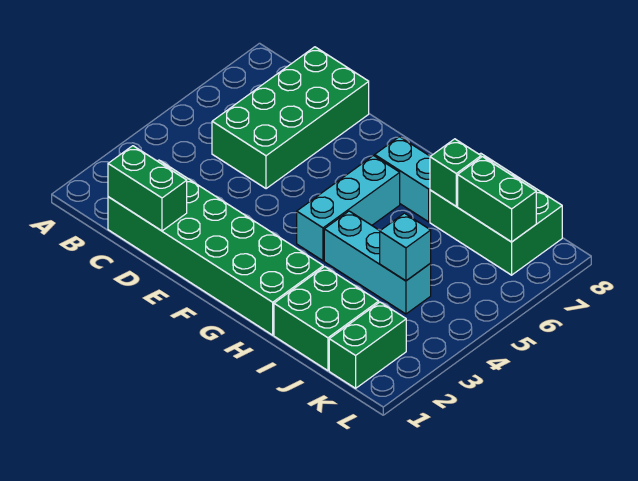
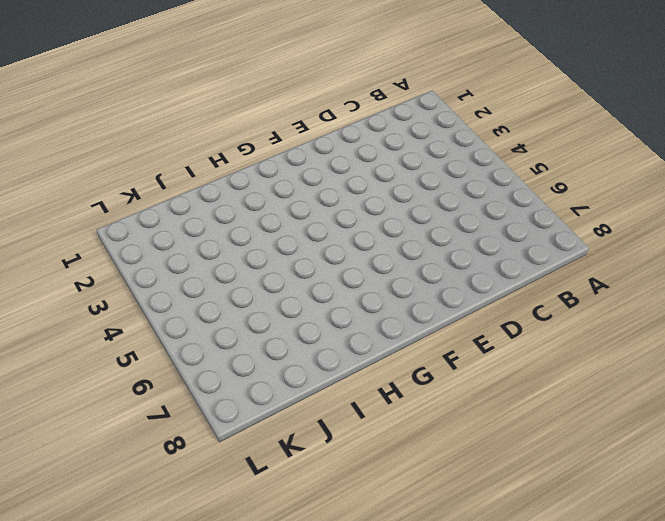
none -> green brick C1:H2 level 1
none -> green brick C5:D8 level 1
none -> cyan brick G4:G6 level 1

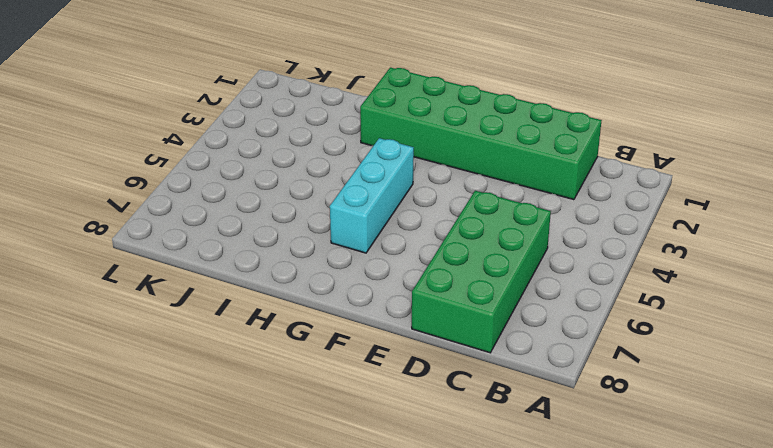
none -> cyan brick G7:H7 level 1
none -> cyan brick H4:J4 level 1
none -> green brick I1:J2 level 1

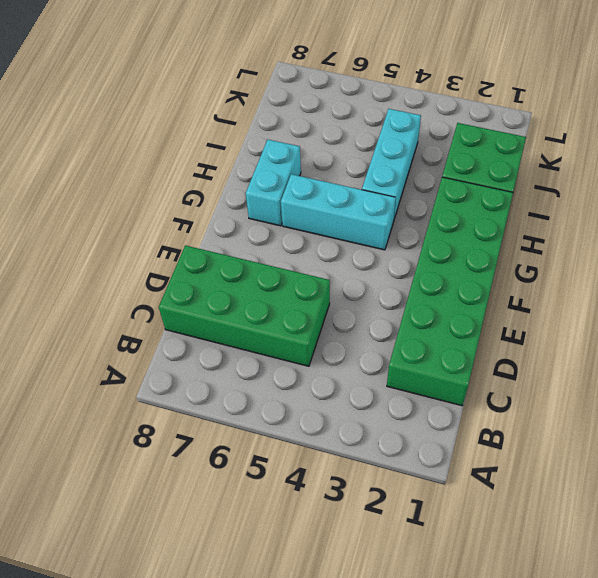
none -> green brick I7:K8 level 1
none -> green brick K1:K2 level 1
none -> green brick C1:D1 level 2

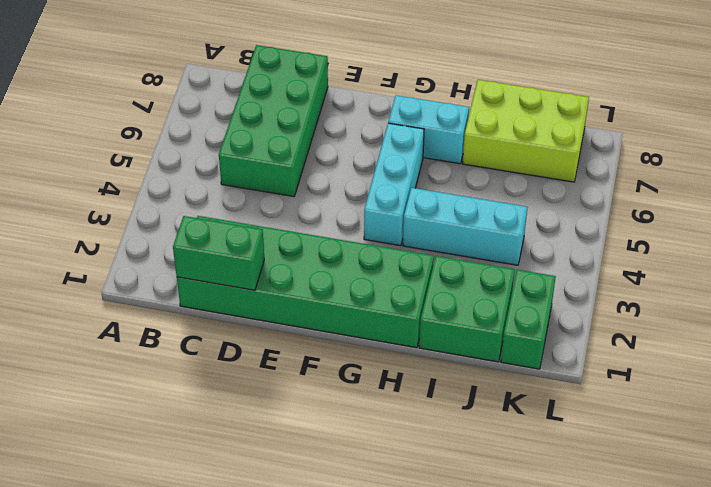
lime brick I7:K8 level 1 -> green brick I7:K8 level 1
none -> green brick I7 level 2
none -> cyan brick J4 level 2
none -> green brick J7:K7 level 2

